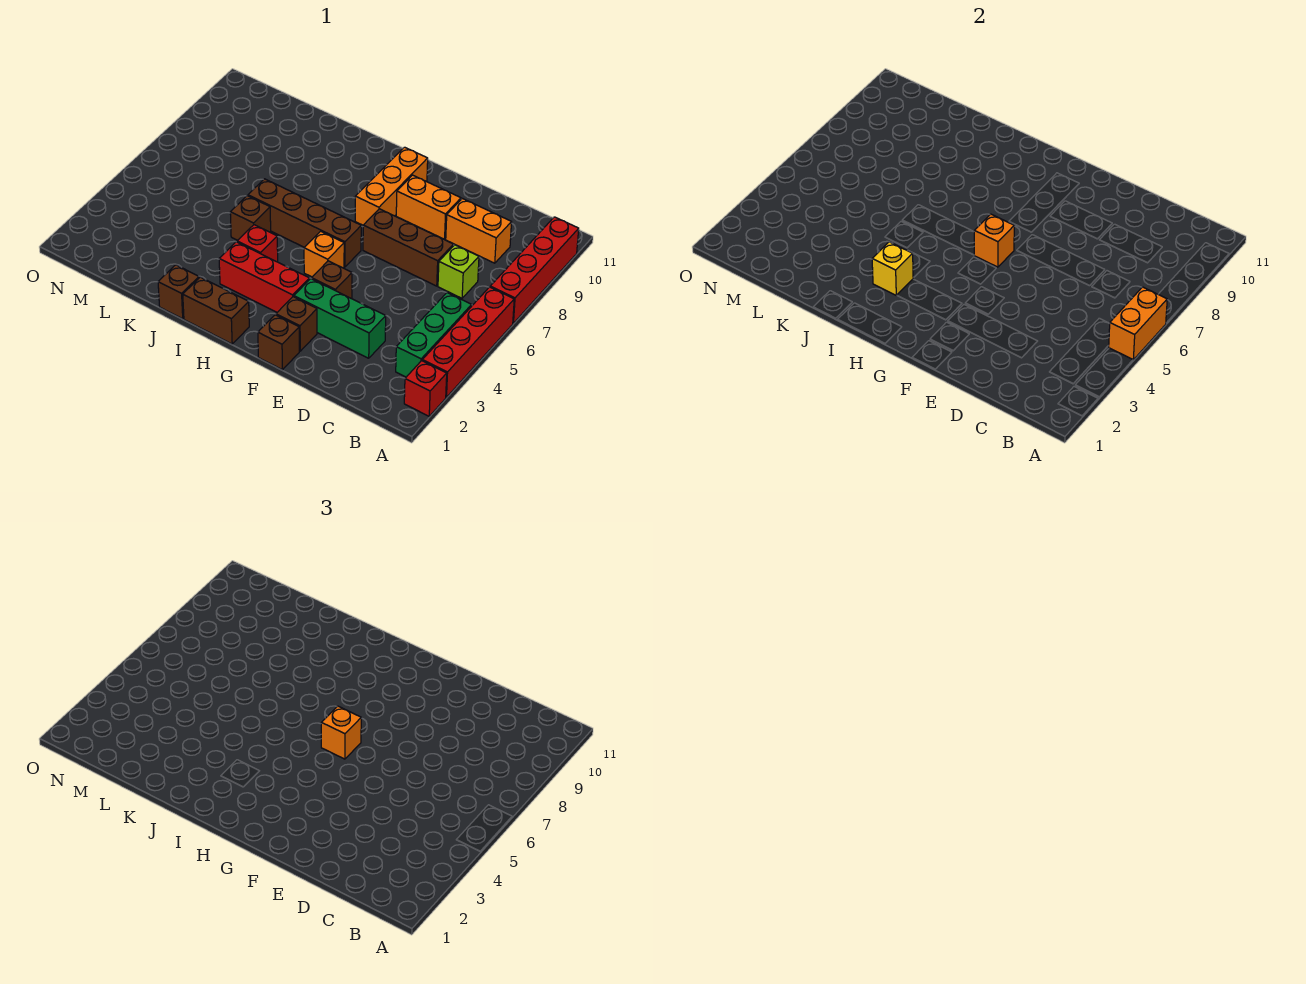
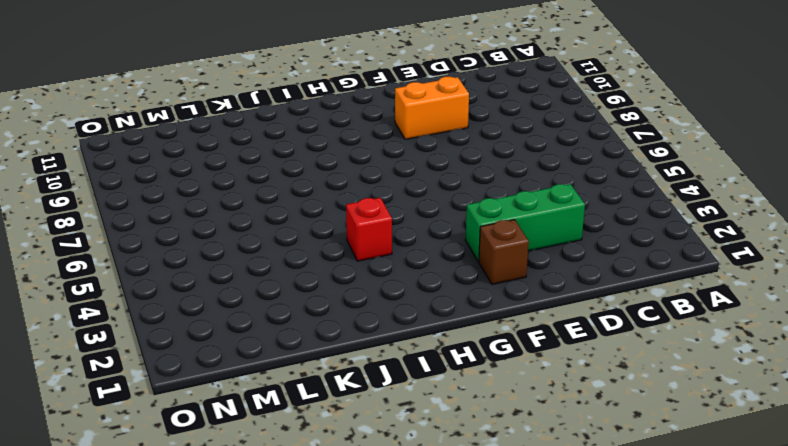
none -> red brick A2 level 1
none -> red brick A3:A6 level 1
none -> red brick A7:A10 level 1

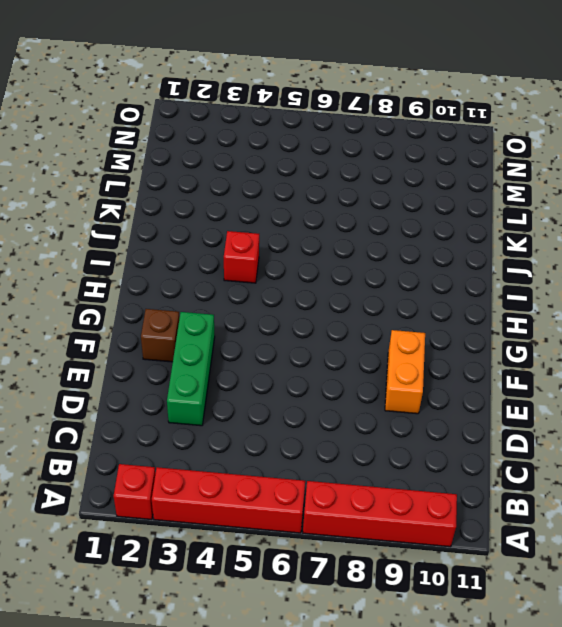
none -> green brick B3:B5 level 1
none -> lime brick C7 level 1
none -> orange brick C9:D9 level 1

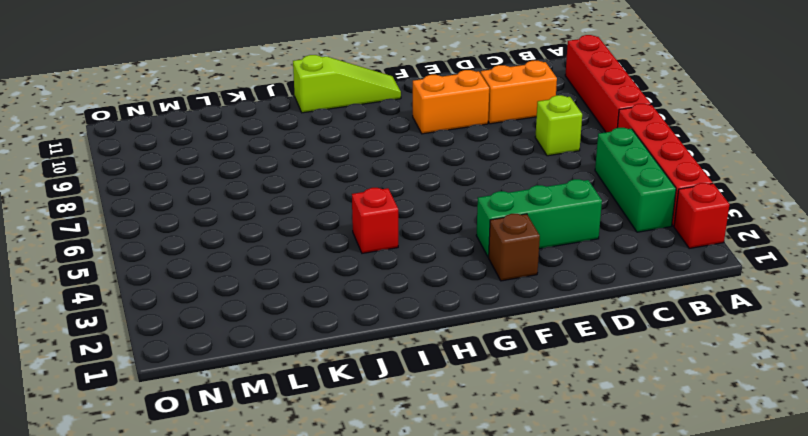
lime slope G11:I11 level 1 top I -> none
none -> brown brick D7:F7 level 1
none -> brown brick F1 level 1
none -> brown brick F4 level 1

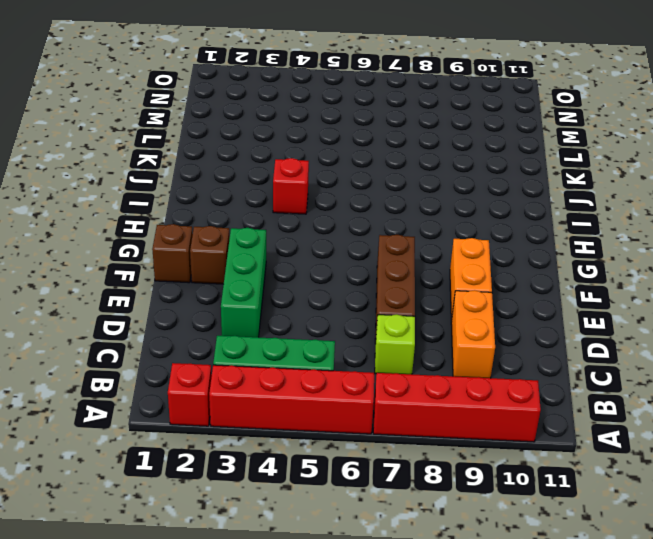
none -> brown brick F4 level 1
none -> red brick G3:I3 level 1
none -> orange brick G5 level 1

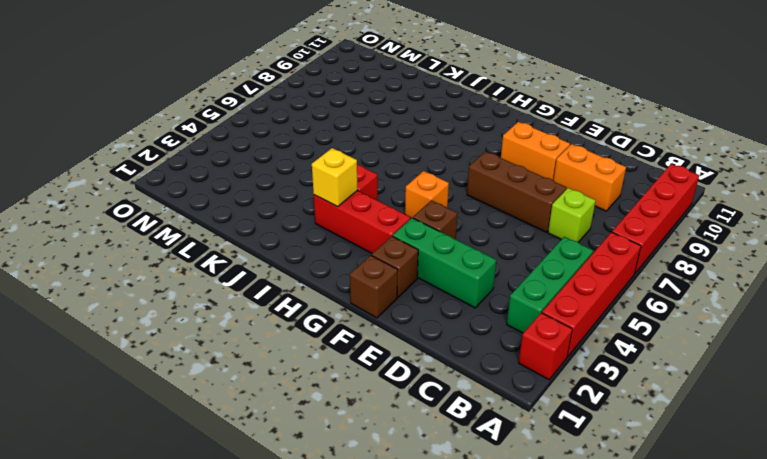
none -> brown brick G6:J6 level 1
none -> orange brick G8:G10 level 1
none -> brown brick H1:I1 level 1

